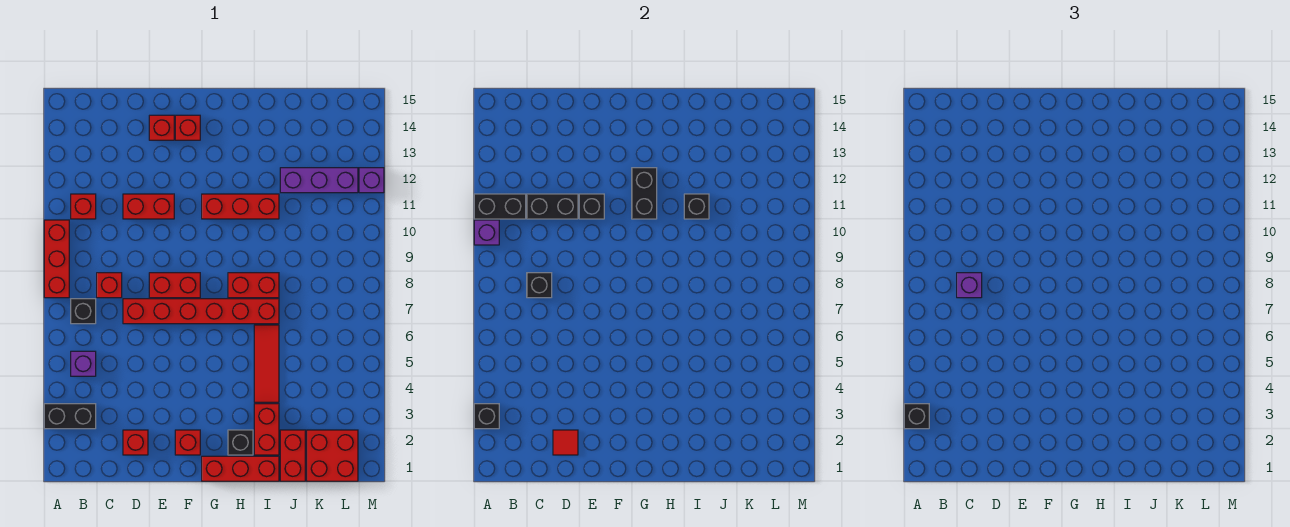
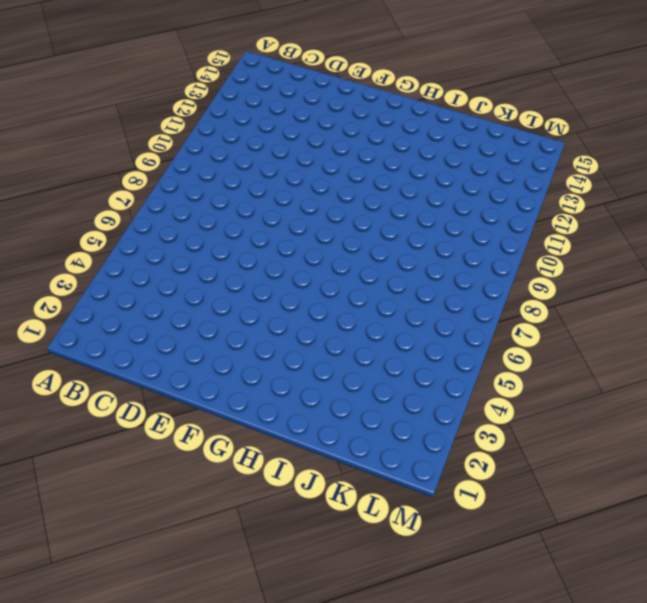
none -> black brick A3:B3 level 1
none -> red brick A8:A10 level 1
none -> purple brick B5 level 1
none -> black brick B7 level 1

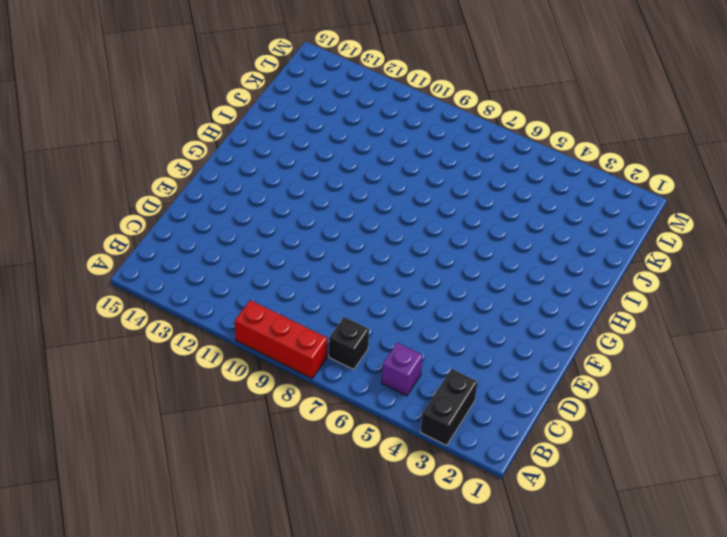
none -> red brick B11 level 1
none -> red brick C8 level 1
none -> red brick D2 level 1
none -> red brick D7:I7 level 1

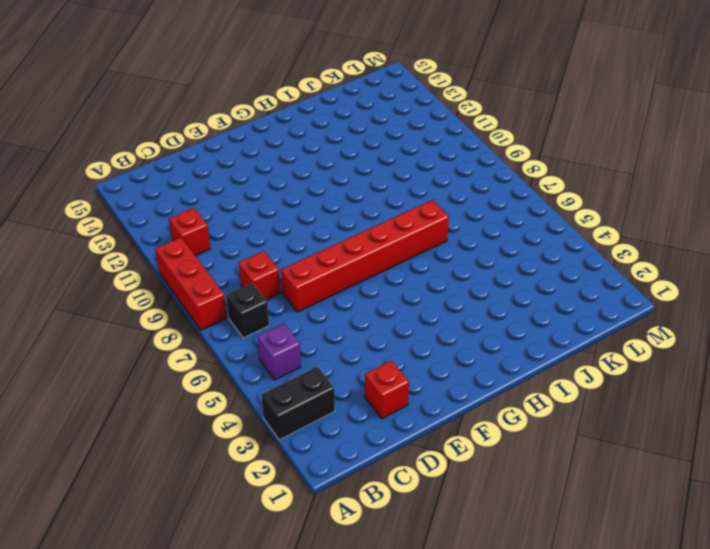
none -> red brick D11:E11 level 1
none -> red brick E8:F8 level 1
none -> red brick E14 level 1
none -> red brick F2 level 1

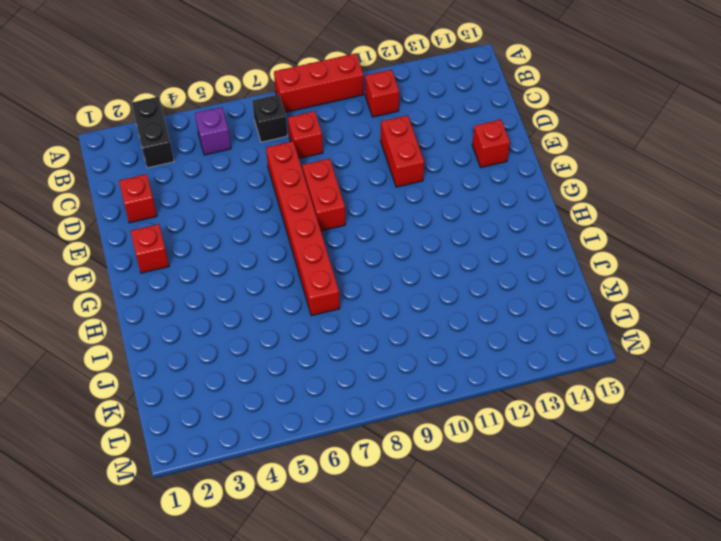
none -> red brick F14 level 1
none -> red brick G1:I1 level 1
none -> red brick G11:I11 level 1
none -> black brick H2 level 1

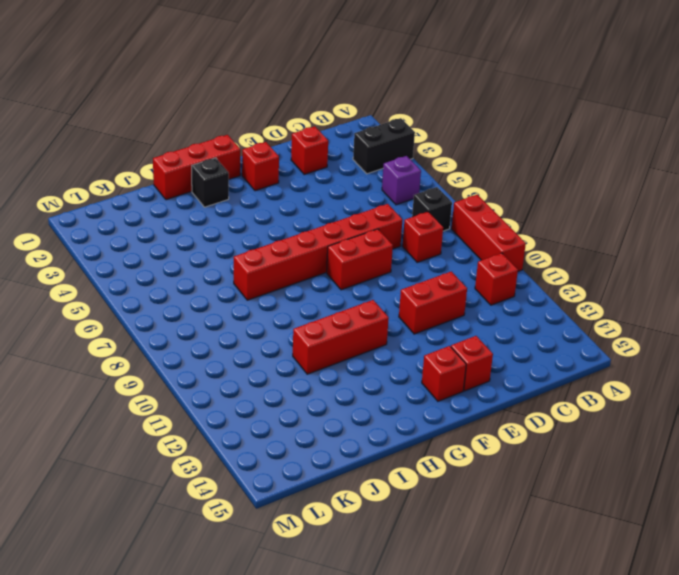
none -> red brick H8:I8 level 1
none -> red brick I2:I3 level 1
none -> red tile I4:I6 level 1
none -> red brick J1:J2 level 1

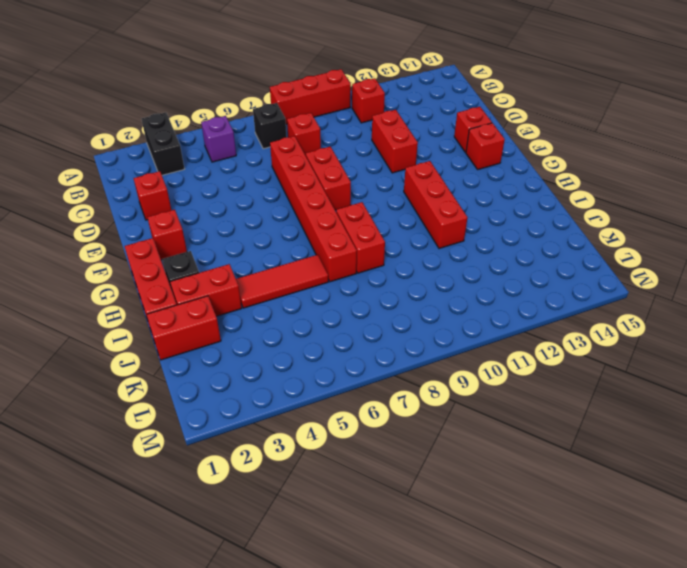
none -> purple brick J12:L12 level 1
none -> red brick K1:L2 level 1
none -> purple brick M12 level 1
none -> black brick A3 level 2

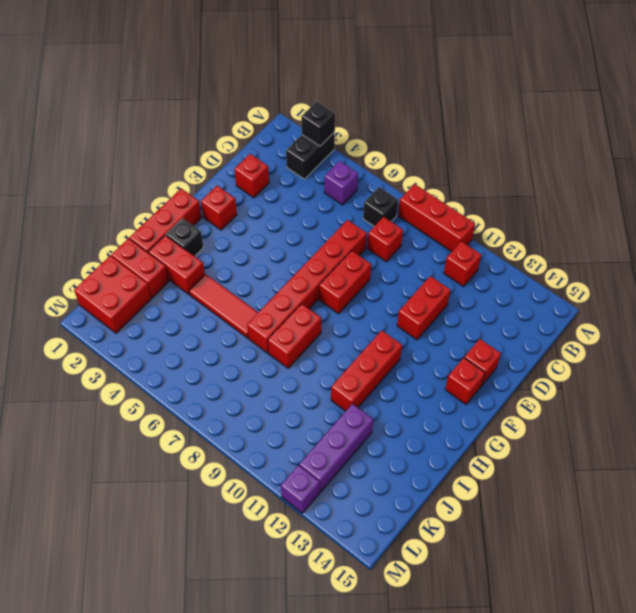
none -> purple brick A10 level 2
none -> black brick A11:B11 level 2
none -> black brick C8 level 2
none -> black brick C11:D11 level 2

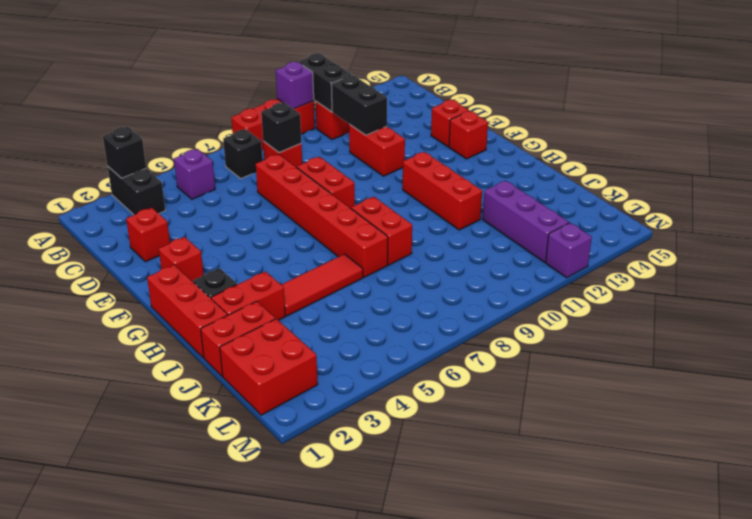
none -> red tile D2 level 2
none -> black brick E11 level 2
none -> black brick G11:G12 level 2
none -> black brick I11 level 2

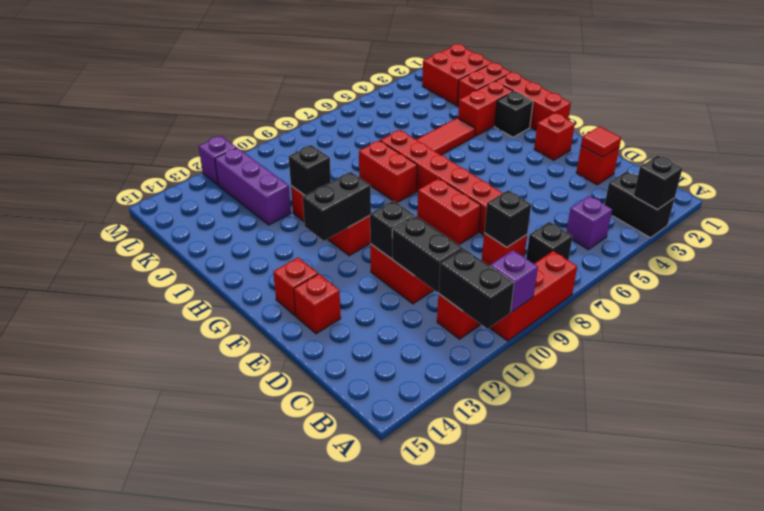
none -> black brick A3 level 3
none -> purple brick C8 level 3

